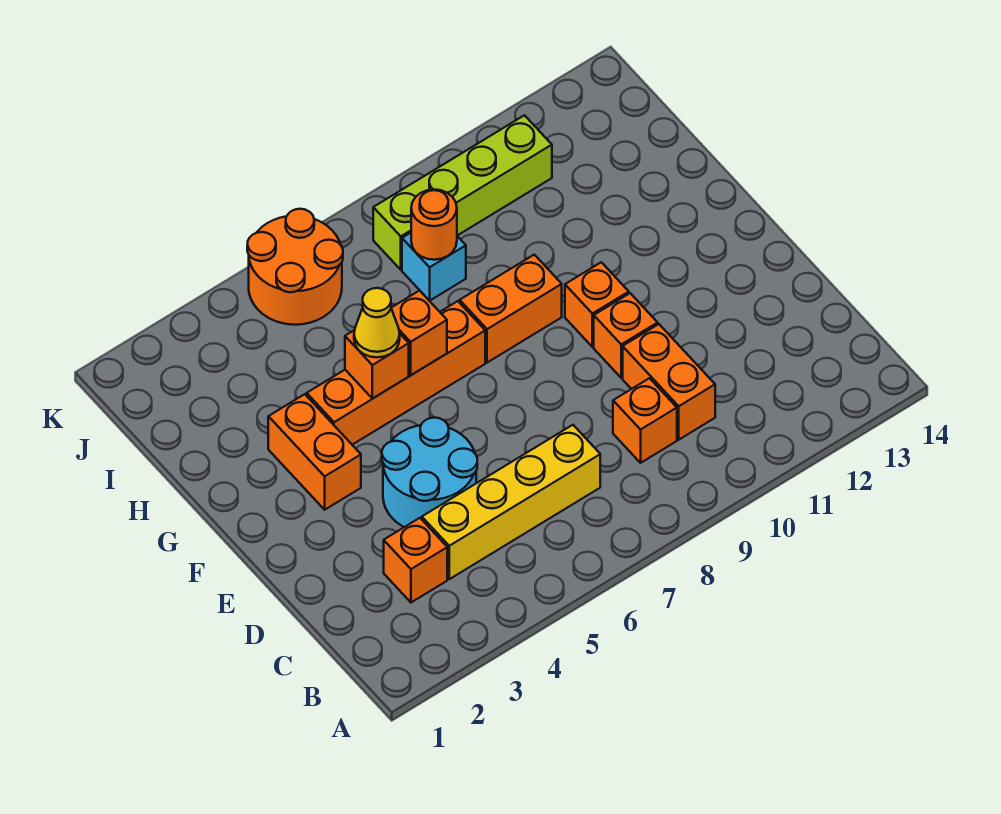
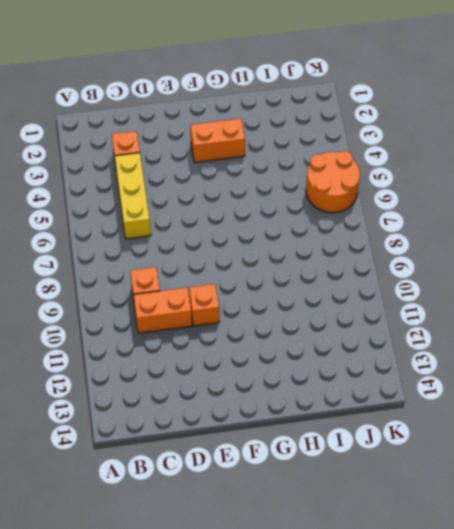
yellow brick C4:C6 level 1 -> yellow brick C4:C7 level 1
none -> cyan round brick D4:E5 level 1
none -> orange brick F10 level 1
none -> orange brick G4:G7 level 1

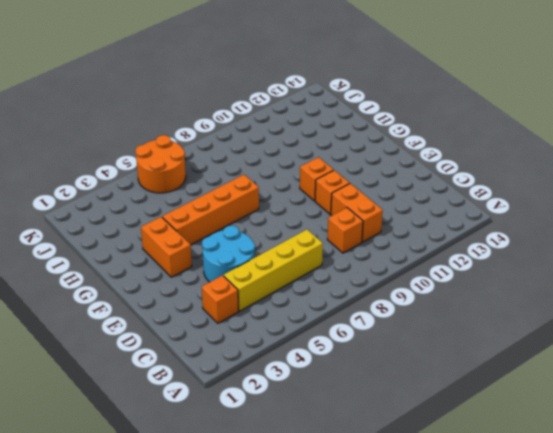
none -> orange brick G8:G9 level 1
none -> cyan brick I8 level 1
none -> lime brick J8:J11 level 1

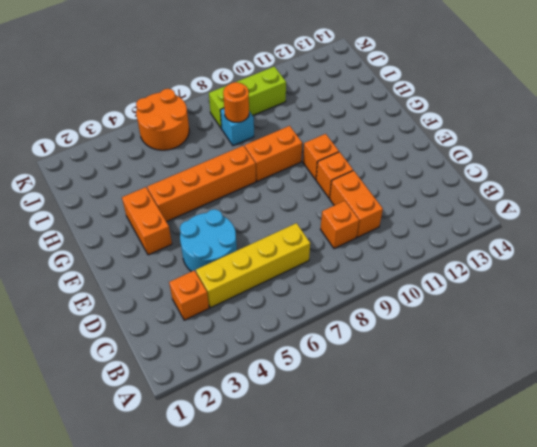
lime brick J8:J10 level 1 -> lime brick J8:J11 level 1
none -> orange brick G5 level 2
none -> orange brick G6 level 2
none -> yellow cone G5 level 3

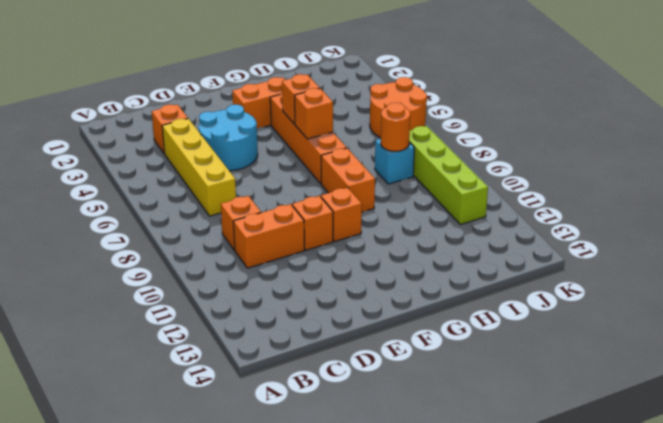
none -> yellow cone G5 level 3

